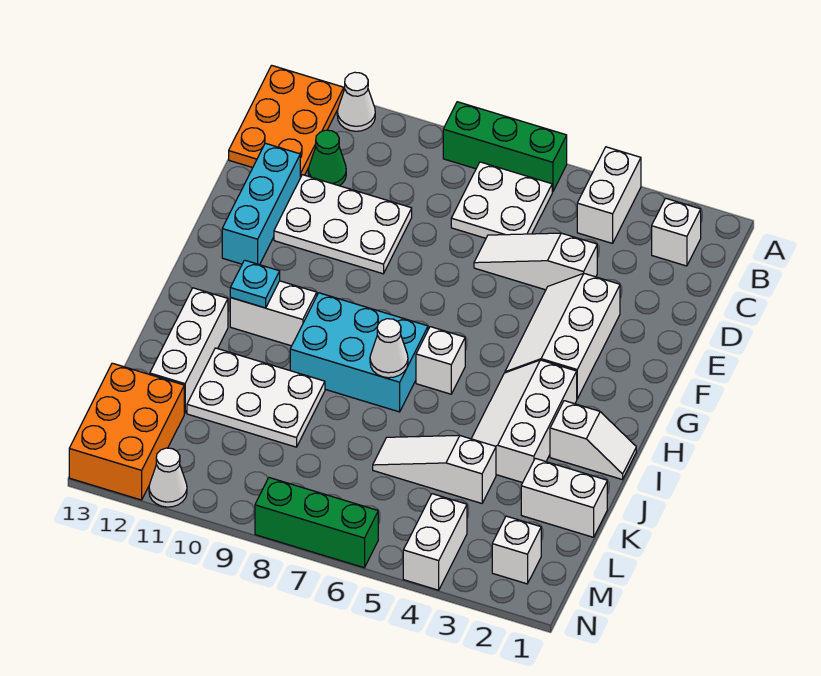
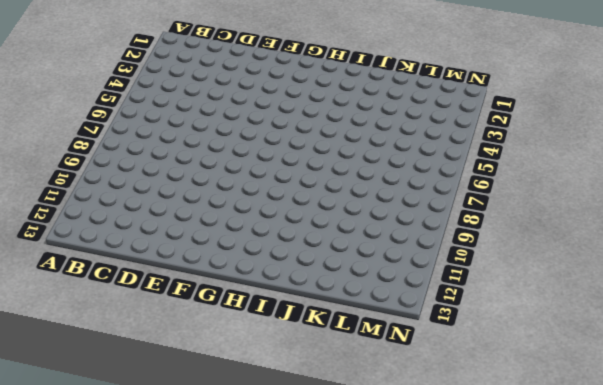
none -> white brick A4:B4 level 1
none -> green brick A6:A8 level 1
none -> white cone A11 level 1

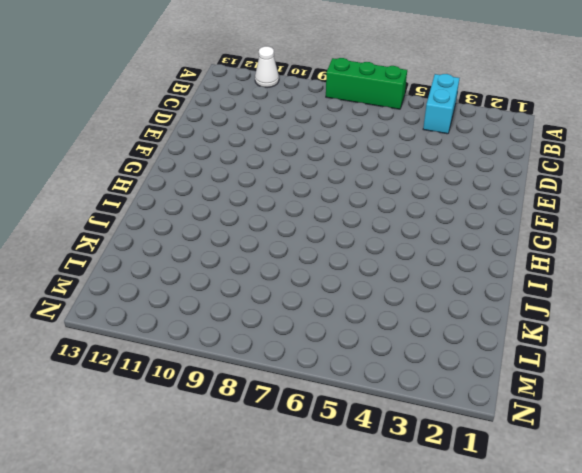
cyan brick A4:B4 level 1 -> white brick A4:B4 level 1
none -> orange plate A12:C13 level 1
none -> white brick B2 level 1
none -> white plate B6:C7 level 1

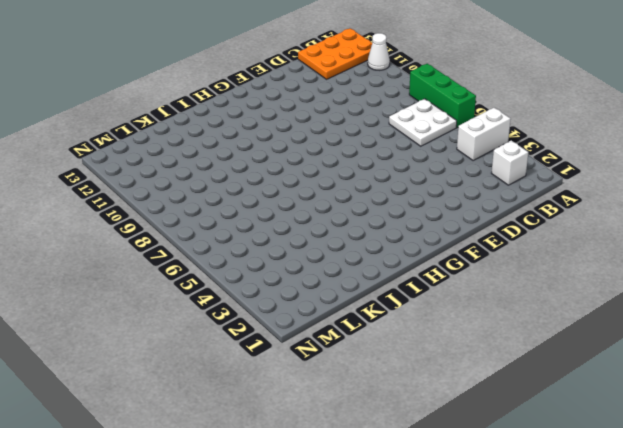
none -> green cone C11 level 1
none -> white slope D4:D6 level 1 top 4
none -> white plate D9:E11 level 1

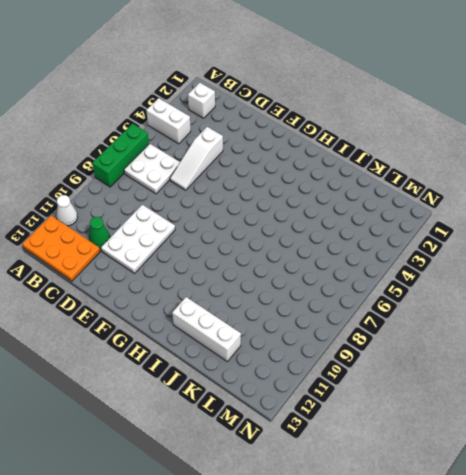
none -> cyan brick D12:F12 level 1
none -> white slope E3:G4 level 1 top 3
none -> white slope H3:J4 level 1 top 3

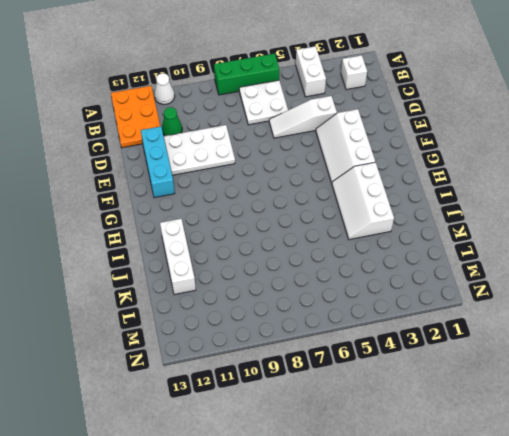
none -> white brick H6 level 1
none -> cyan brick H7:I9 level 1
none -> white brick H10:H11 level 1

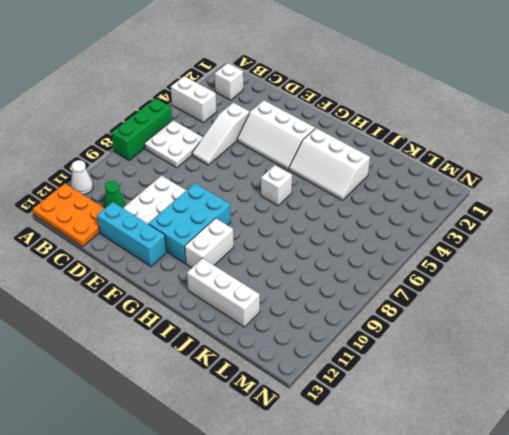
cyan brick F9:G11 level 1 -> cyan brick H7:I9 level 1
none -> white slope I1:I2 level 1 top 2
none -> white plate J9:K11 level 1
none -> white brick K1:K2 level 1

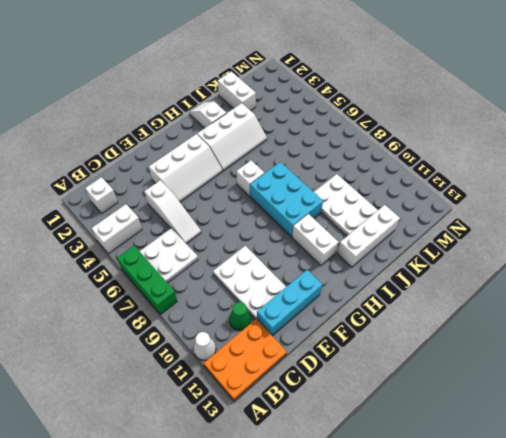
none -> white slope K4:K6 level 1 top 4
none -> orange brick L12:N13 level 1
none -> white brick M2 level 1

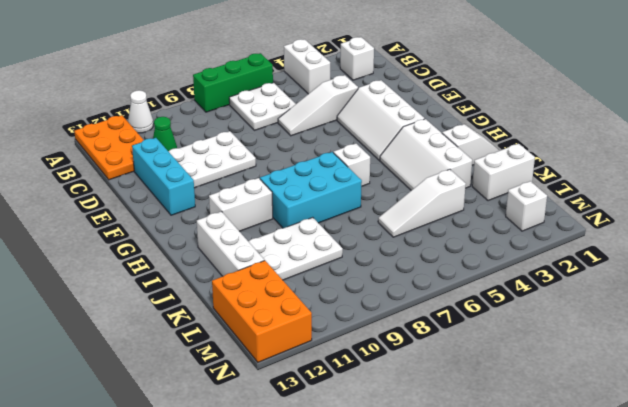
none -> white brick M4:N4 level 1
none -> green brick N6:N8 level 1
none -> white cone N11 level 1

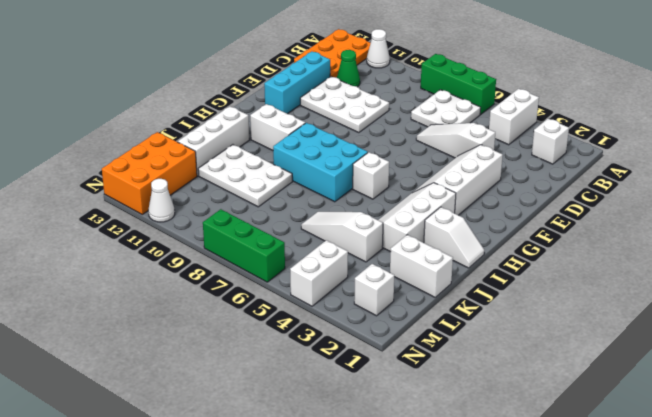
none -> cyan plate H11 level 2
none -> white cone I7 level 2

